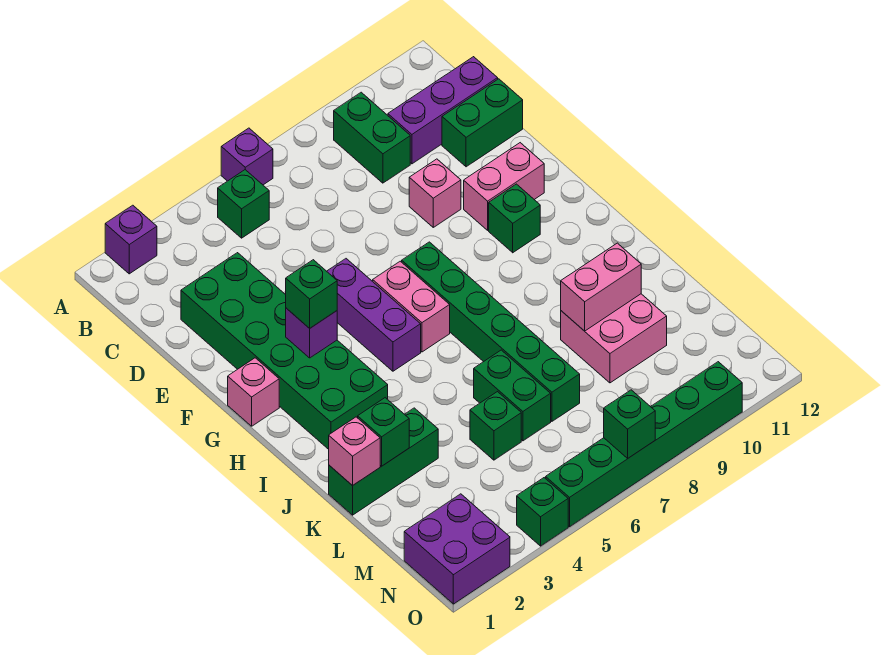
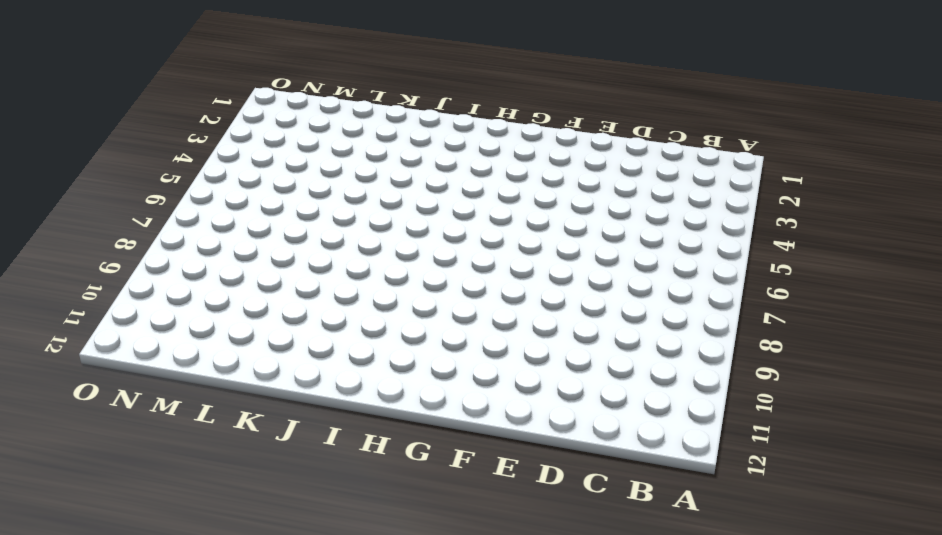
none -> purple brick A2 level 1
none -> purple brick A6 level 1
none -> green brick B5 level 1

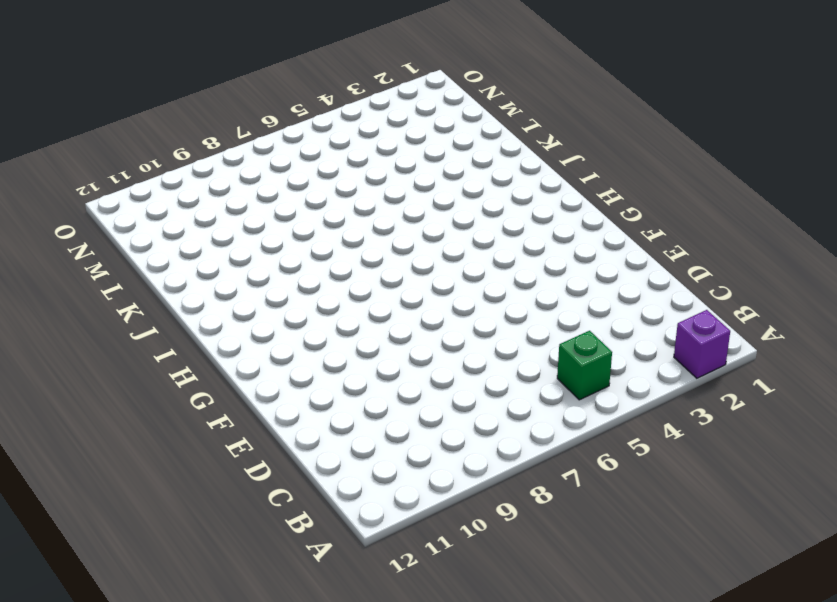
none -> purple brick A6 level 1
none -> green brick B9:C9 level 1
none -> purple brick C10:C12 level 1

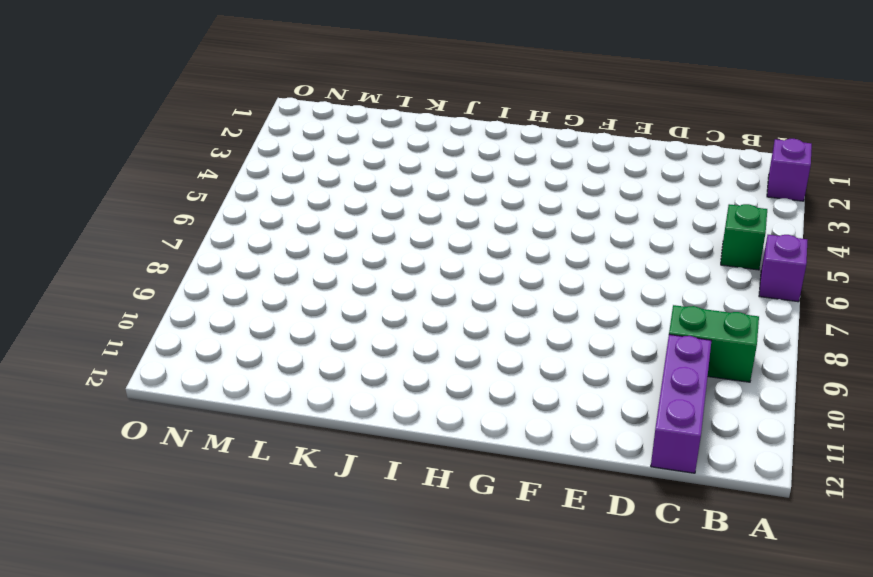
none -> green brick D2:I3 level 1
none -> green brick D11:D12 level 1
none -> pink brick E9 level 1

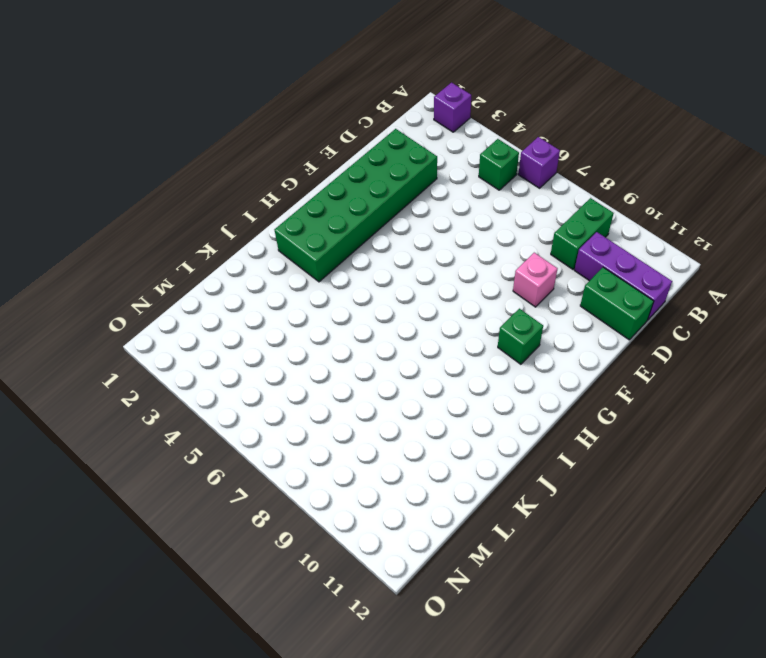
none -> purple brick F5:H5 level 1
none -> pink brick F10:F11 level 1
none -> pink brick G1 level 1

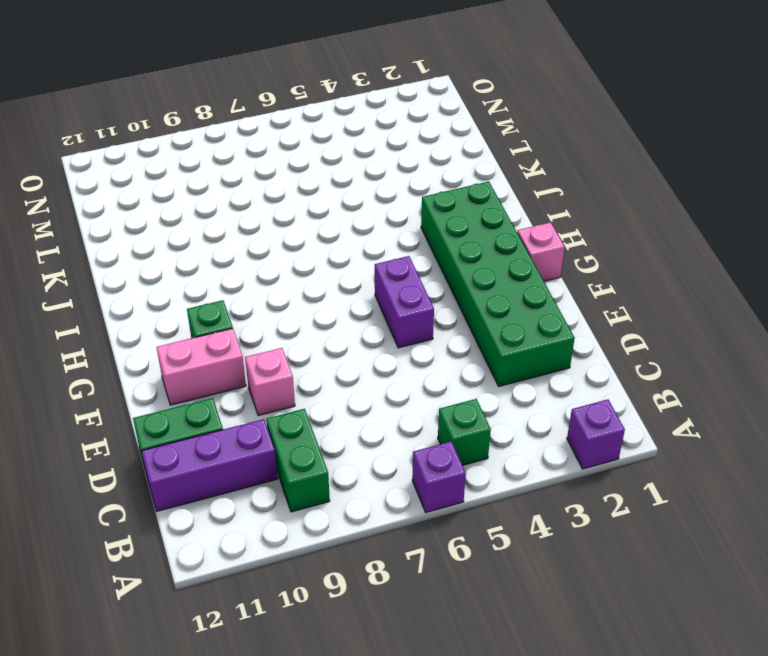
purple brick F5:G5 level 1 -> purple brick F5:H5 level 1
none -> pink brick G6:H6 level 1
none -> green brick G7:L7 level 1
none -> green brick K1:K3 level 1

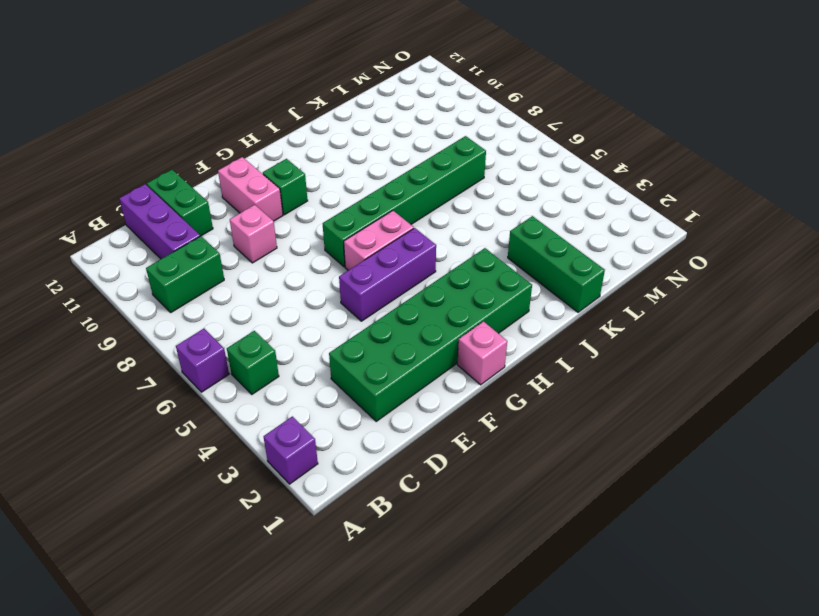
none -> green brick K6:L6 level 1
none -> pink brick K9:L10 level 1
none -> green brick L5 level 1

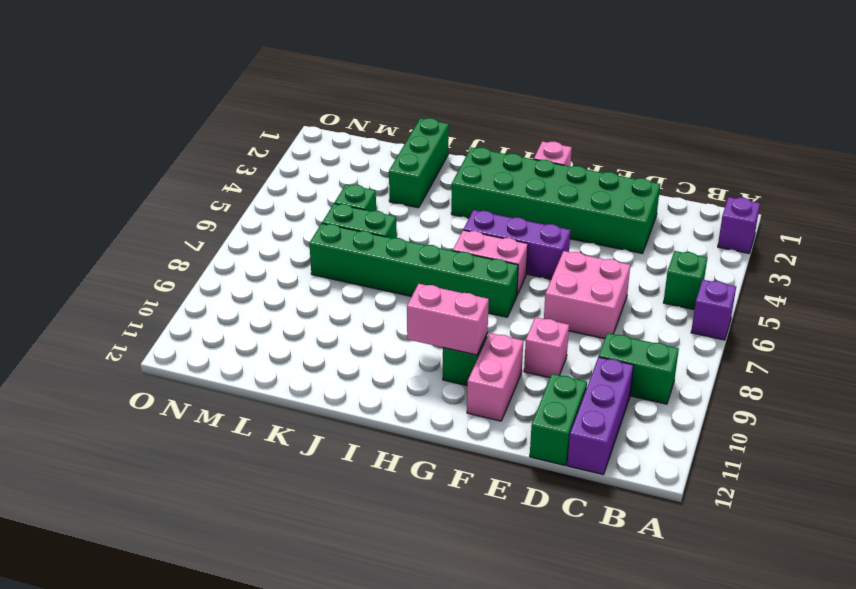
pink brick D6:E7 level 1 -> pink brick K9:L10 level 1
pink brick G10:H10 level 2 -> pink brick K9:K10 level 2
none -> purple brick N1:O2 level 1
none -> green brick O4 level 1
none -> green brick O5:O10 level 1

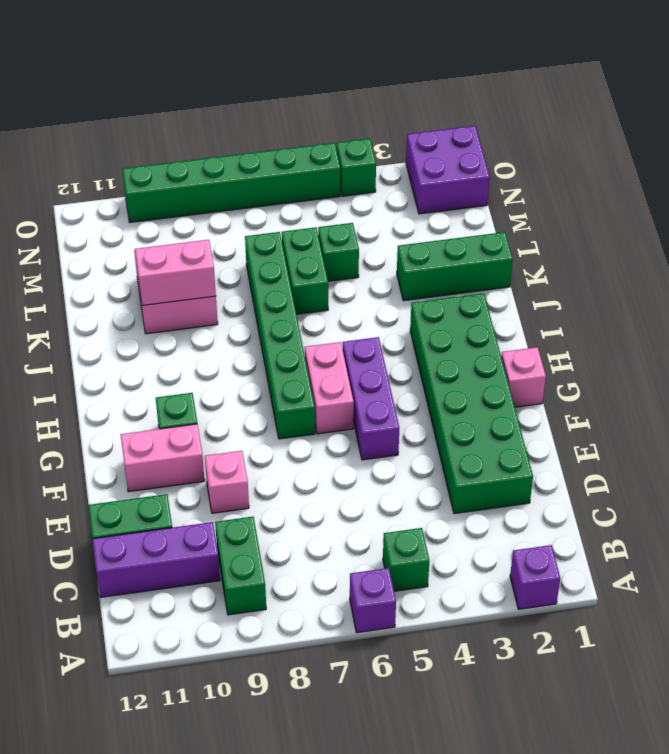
none -> purple brick G3 level 2
none -> pink brick K1 level 2
none -> green brick K2 level 2

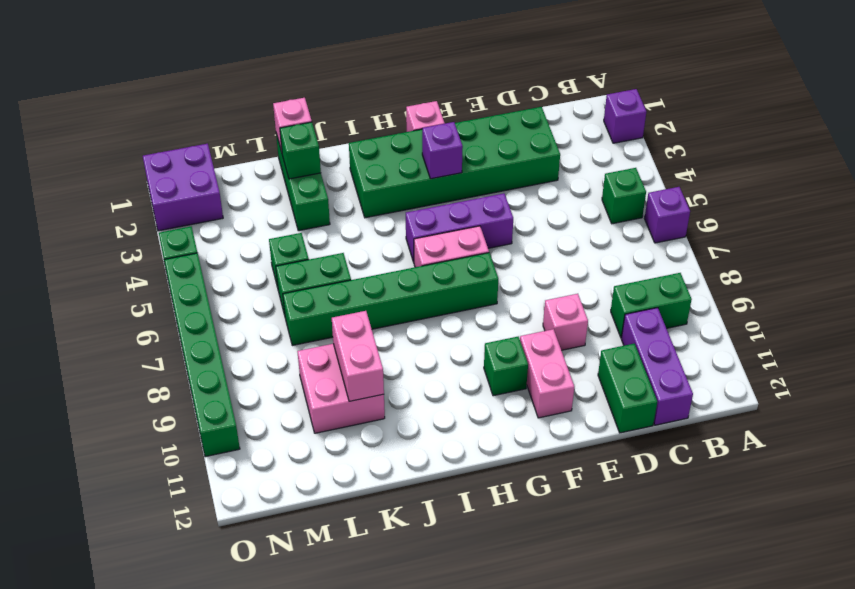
none -> green brick O7 level 2
none -> green brick G3 level 3

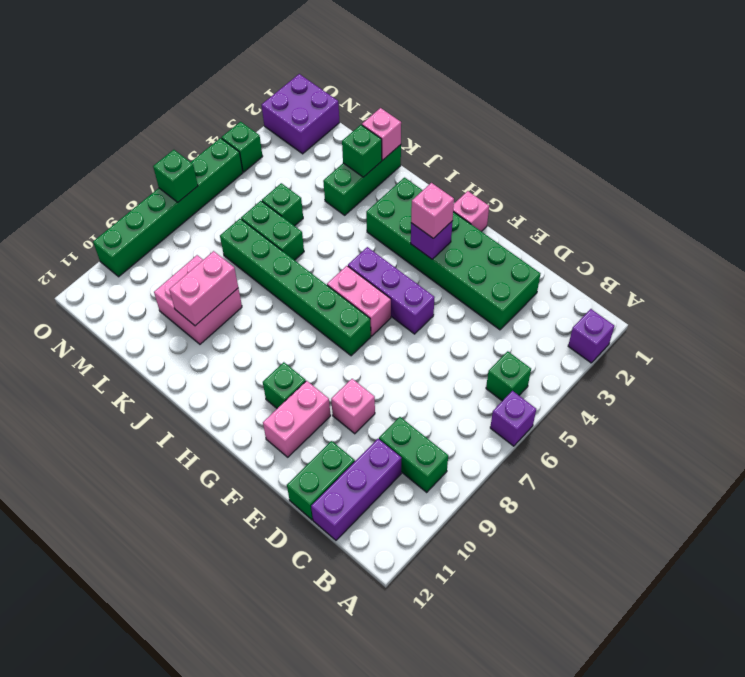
pink brick G3 level 3 -> green brick G3 level 3

